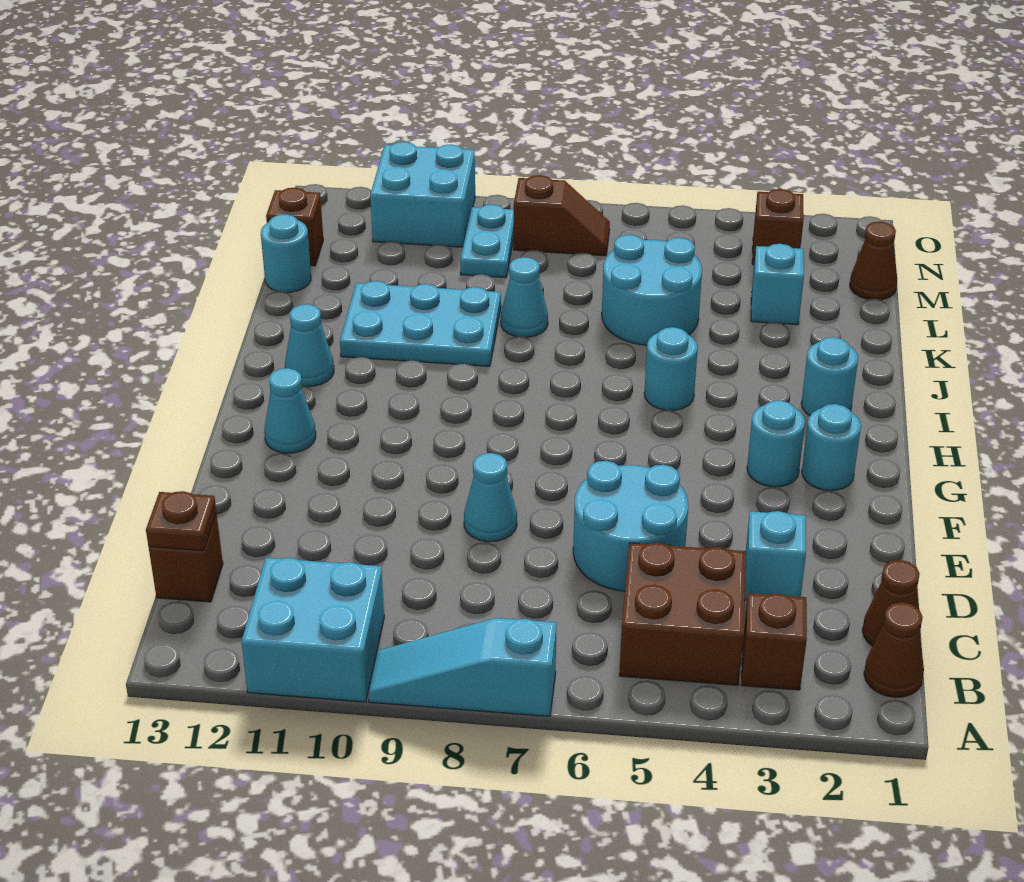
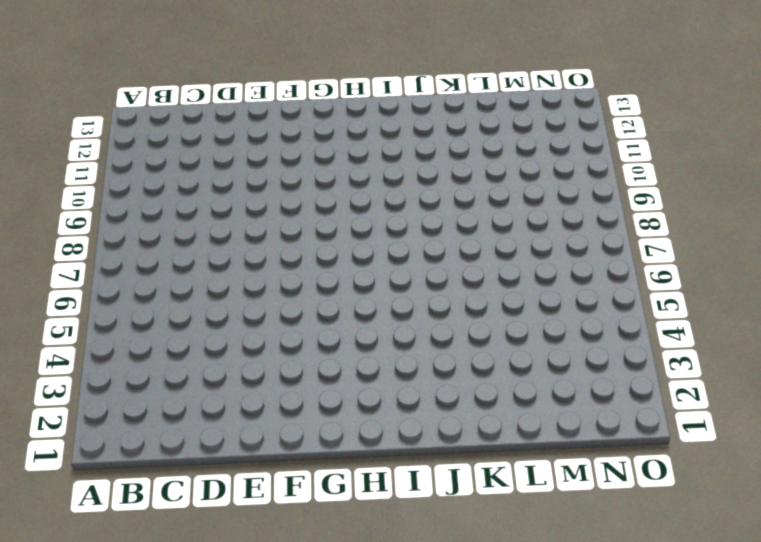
none -> cyan slope A7:A9 level 1 top 7
none -> cyan brick A10:B11 level 1
none -> brown cone B1 level 1

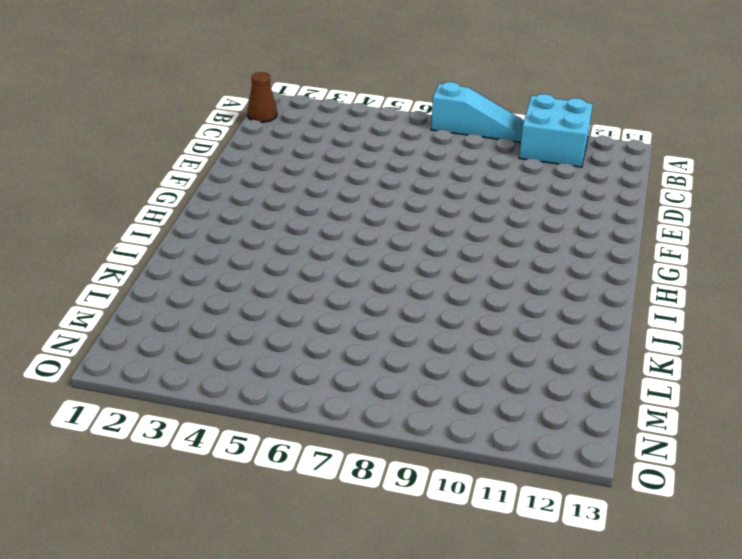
none -> brown brick B3 level 1
none -> brown brick B4:C5 level 1
none -> brown cone C1 level 1

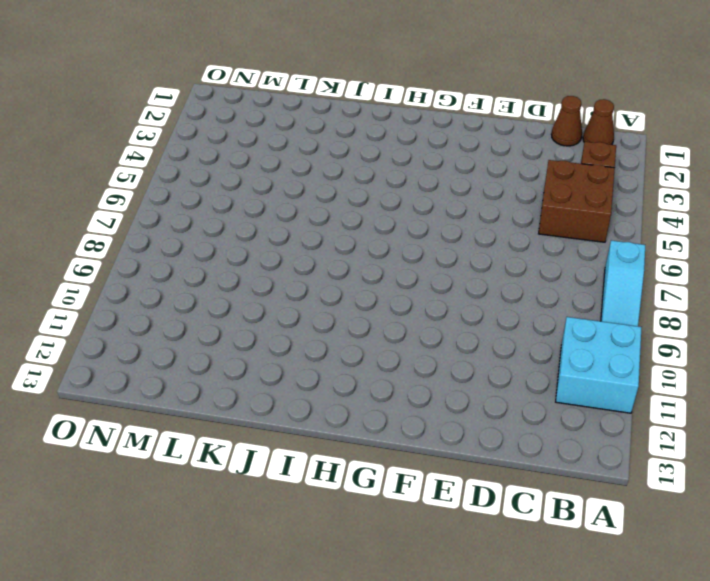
none -> brown brick C13 level 1
none -> cyan brick D3 level 1
none -> cyan round brick D5:E6 level 1

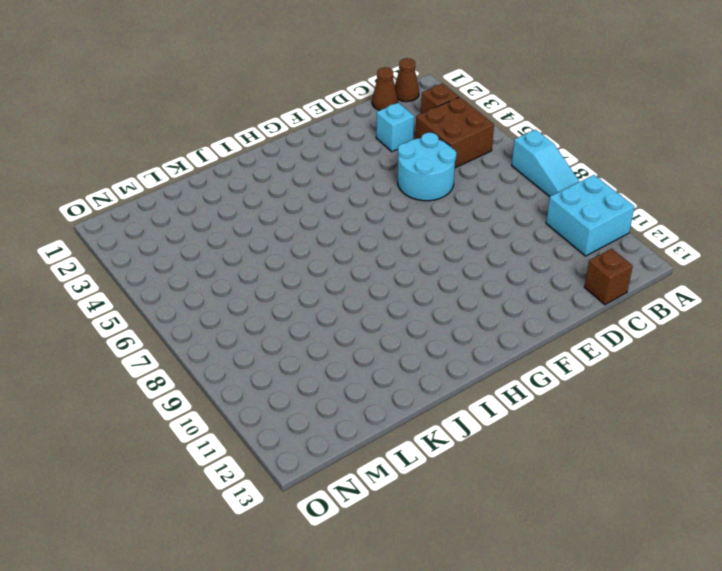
none -> cyan cone E8 level 1
none -> cyan round brick G2 level 1
none -> cyan round brick G3 level 1

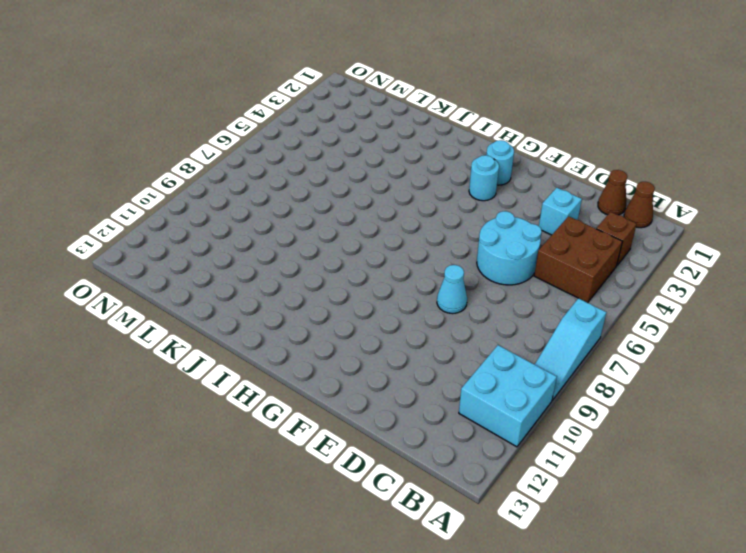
none -> brown brick C13 level 1
none -> cyan cone G12 level 1
none -> cyan round brick I2 level 1

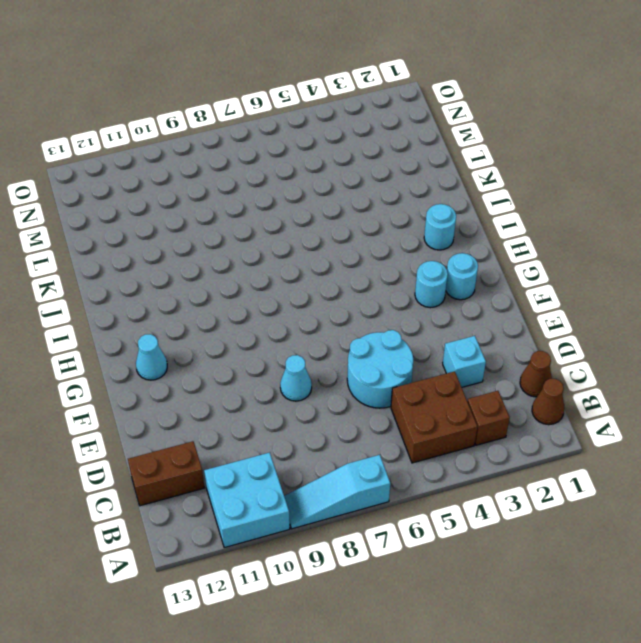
brown brick C12:C13 level 1 -> brown brick C13 level 1
none -> cyan round brick I5 level 1
none -> cyan cone I12 level 1
none -> cyan plate J9:K11 level 1

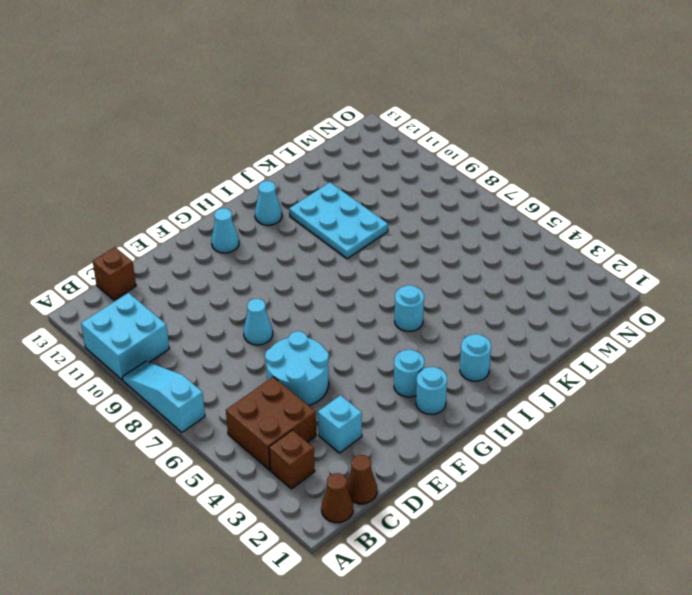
none -> cyan round brick K5:L6 level 1
none -> cyan cone K8 level 1
none -> cyan brick L3 level 1

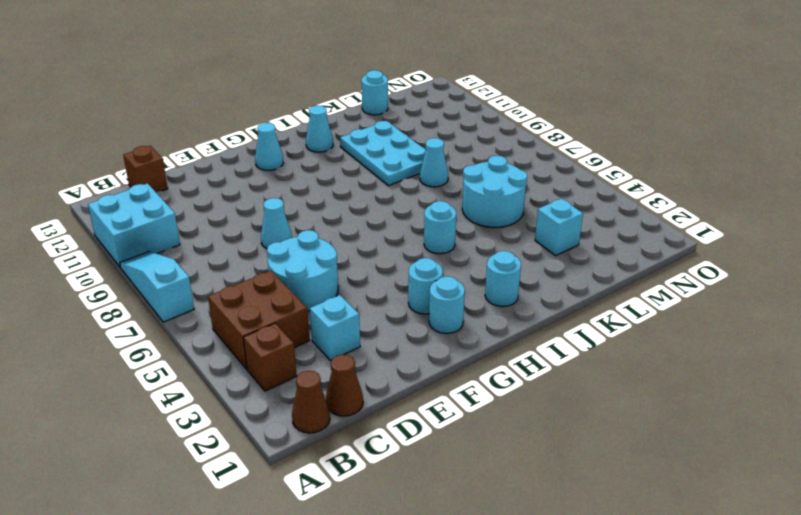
none -> brown cone M1 level 1
none -> cyan plate M9:N9 level 1
none -> brown brick M13 level 1

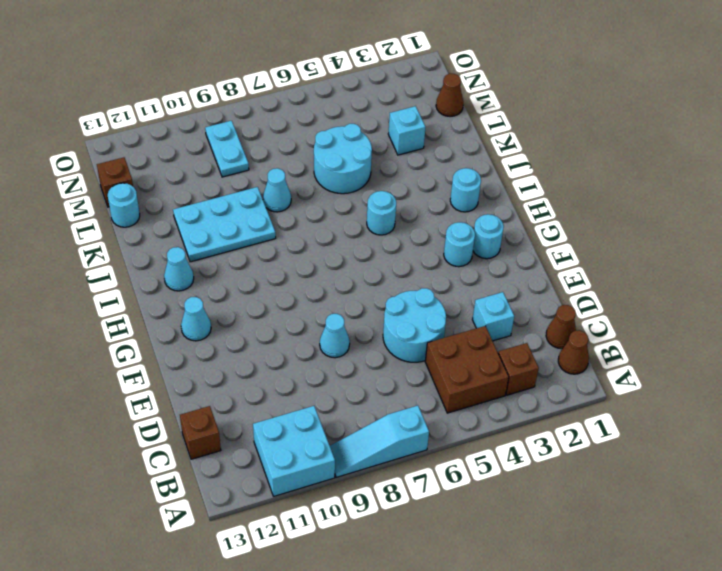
none -> brown brick N3 level 1
none -> brown slope N7:N8 level 1 top 8
none -> cyan brick N10:O11 level 1

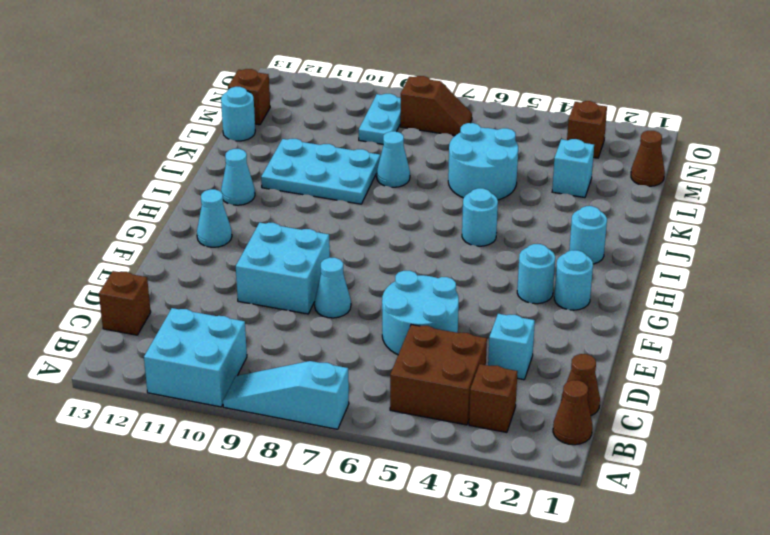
cyan brick E9:F10 level 1 -> cyan brick N10:O11 level 1
none -> brown plate C13 level 2

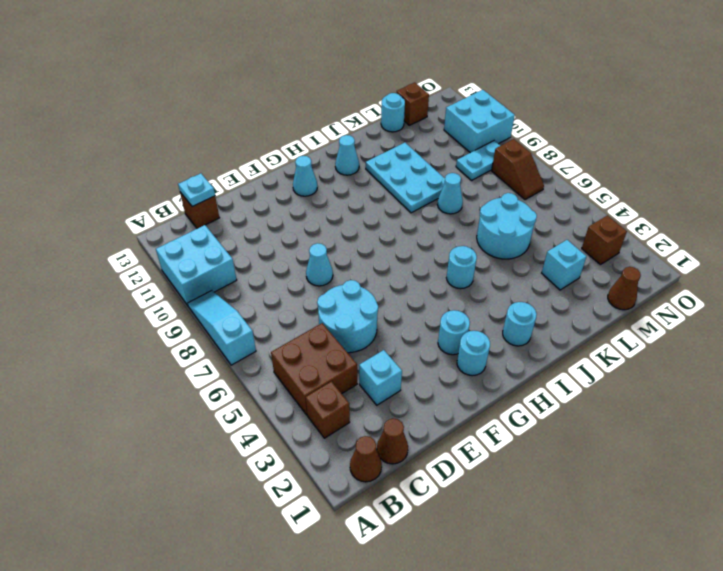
cyan plate C13 level 2 -> brown plate C13 level 2

